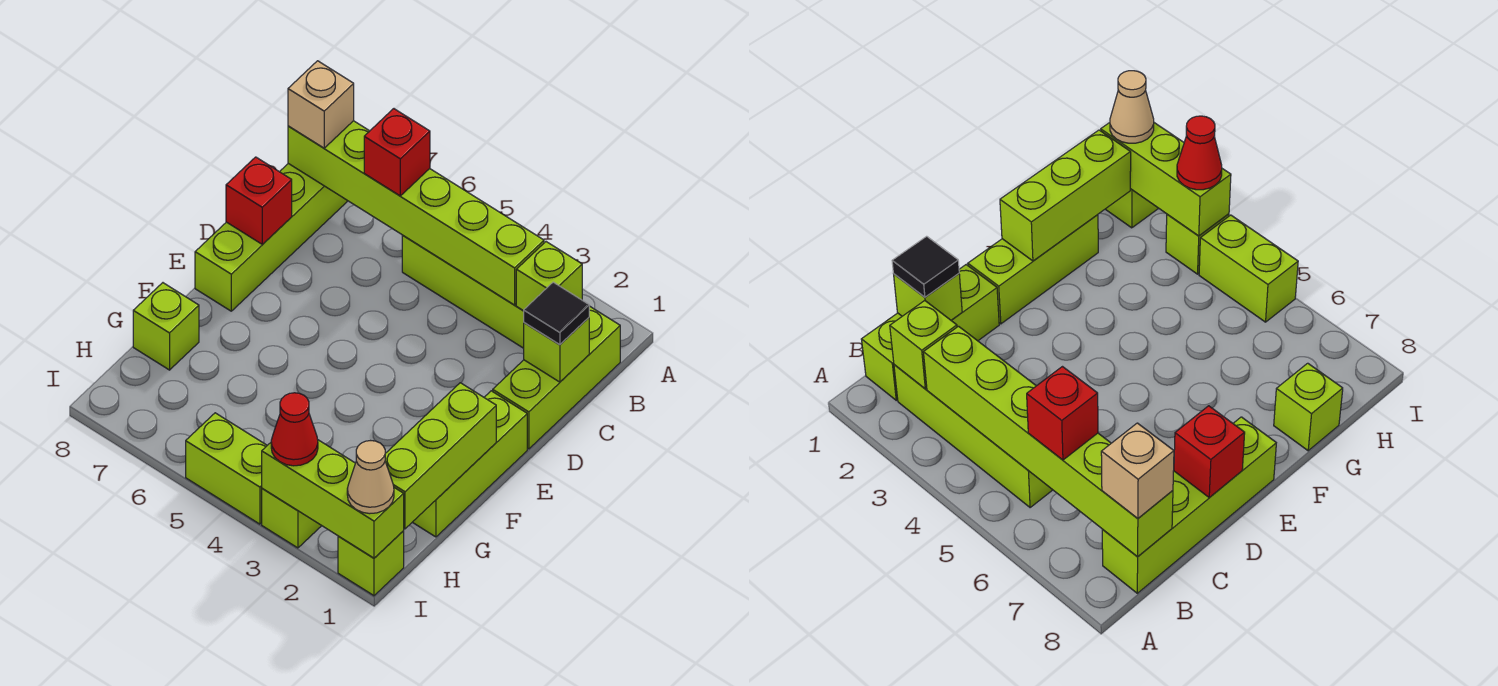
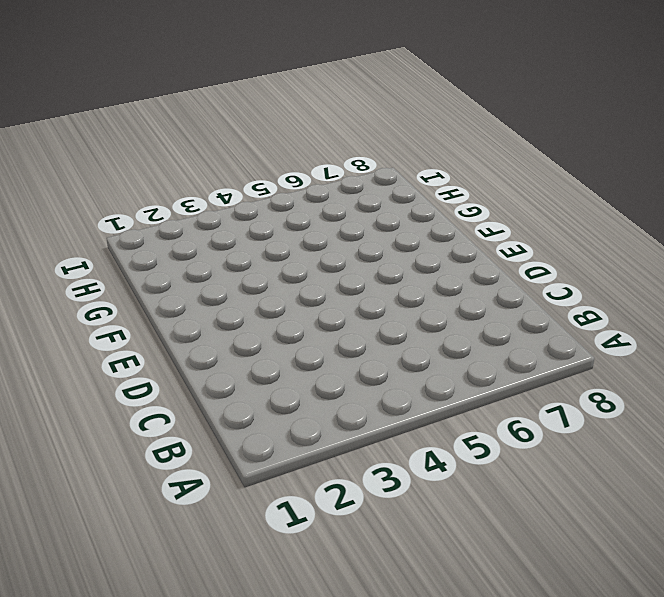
none -> lime brick B1:D1 level 1
none -> lime brick B2:B5 level 1
none -> lime brick B8:E8 level 1

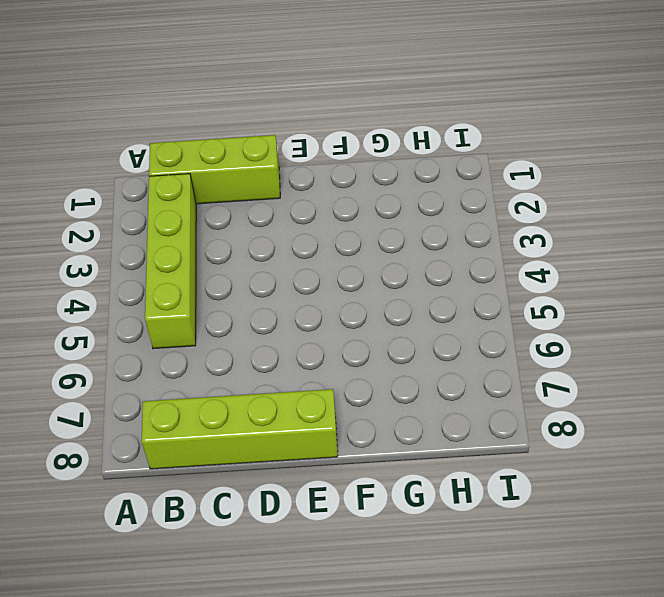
none -> lime brick E1:G1 level 1
none -> lime brick G8 level 1
none -> lime brick I1 level 1

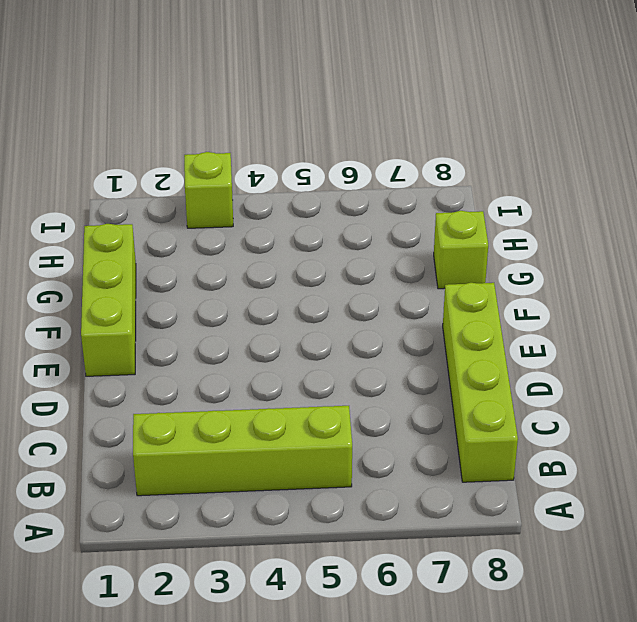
none -> lime brick B1:D1 level 1
none -> lime brick I1 level 1
none -> lime brick I4:I5 level 1

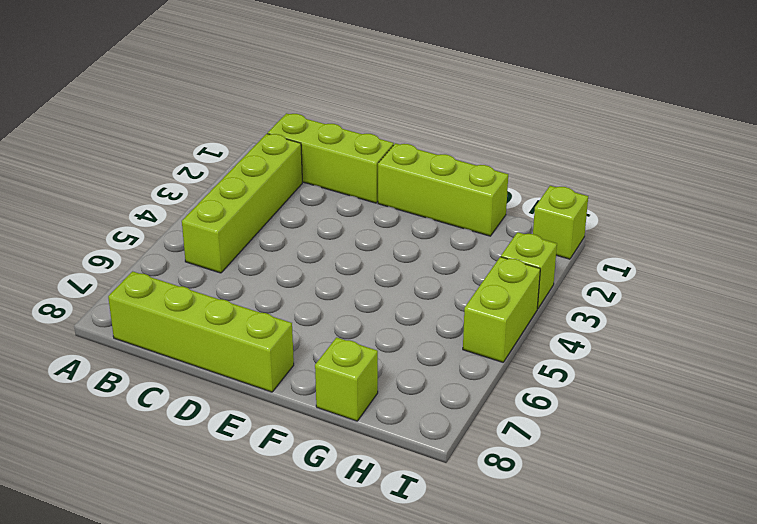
none -> lime brick B2 level 2
none -> lime brick B3:B8 level 2
none -> lime brick C1 level 2

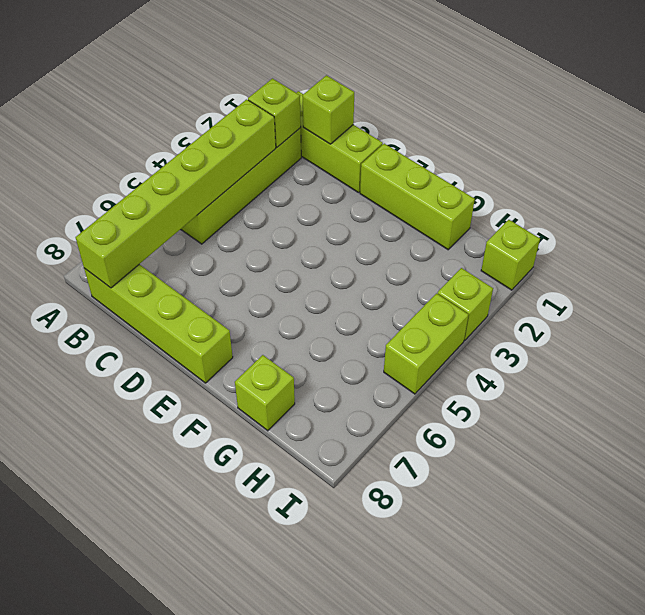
none -> red brick D8 level 2
none -> lime brick F1:H1 level 2
none -> lime brick I1:I3 level 2

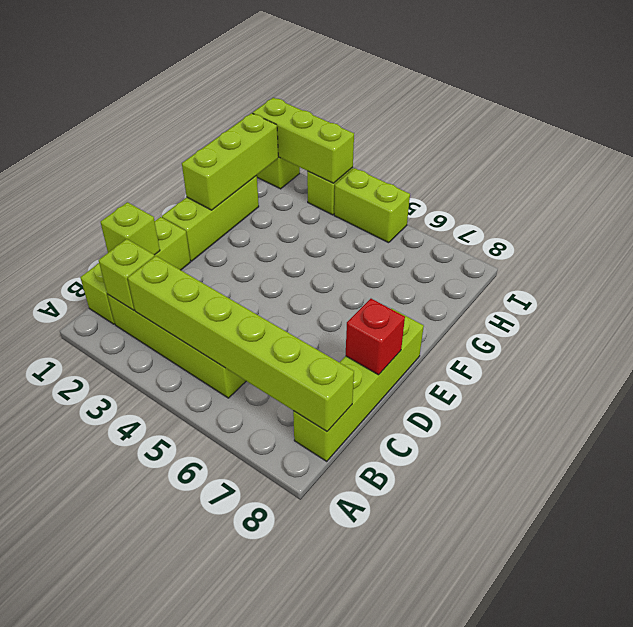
none -> lime brick G8 level 1
none -> red brick B6 level 3
none -> tan brick B8 level 3

